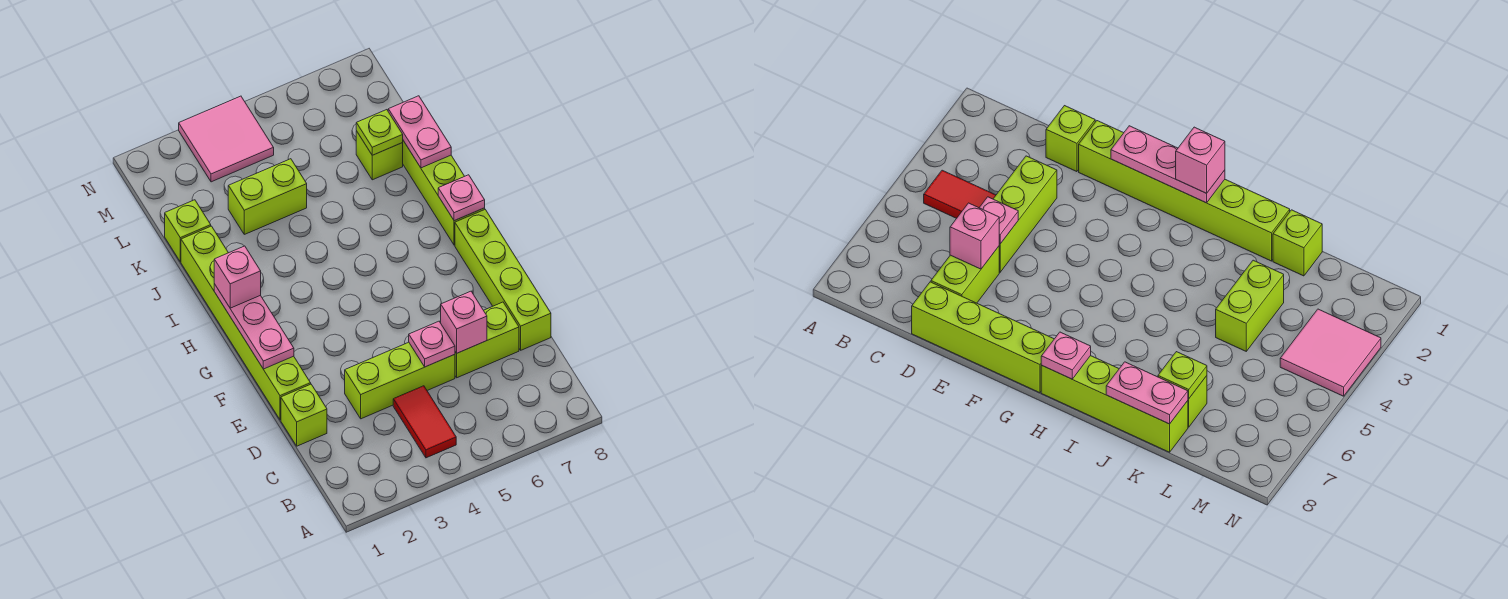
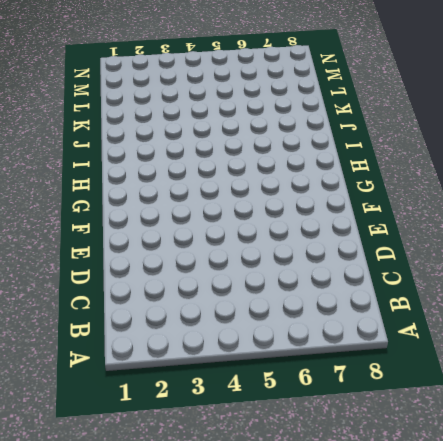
none -> red tile B4:C4 level 1
none -> lime brick D1 level 1
none -> lime brick D3:D5 level 1

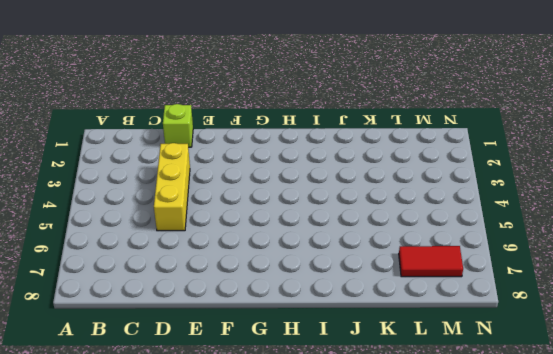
yellow brick D3:D5 level 1 -> lime brick D3:D5 level 1
red tile L7:M7 level 1 -> red tile B4:C4 level 1
none -> lime brick D6:D7 level 1
none -> lime brick D8:G8 level 1
none -> lime brick E1:J1 level 1

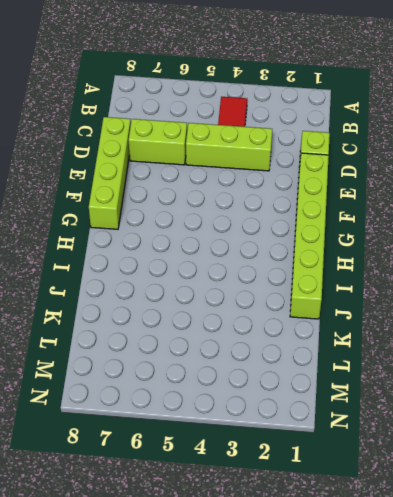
none -> lime brick H8:K8 level 1
none -> lime brick K1 level 1
none -> lime brick K3:K4 level 1

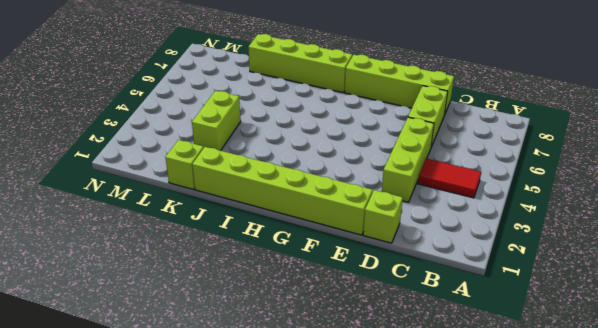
none -> lime brick K7 level 1
none -> pink tile M3:N4 level 1
none -> pink plate D5 level 2

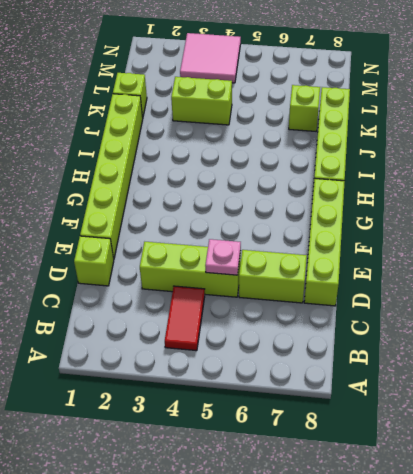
none -> pink brick D6 level 2
none -> pink plate F1:H1 level 2
none -> pink plate H8 level 2

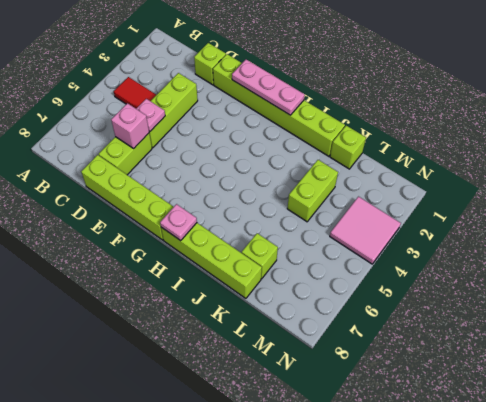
none -> pink plate J8:K8 level 2
none -> lime plate K7 level 2
none -> pink brick H1 level 3

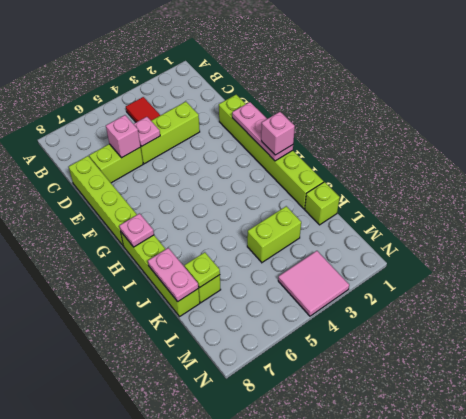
none -> lime brick D1 level 1

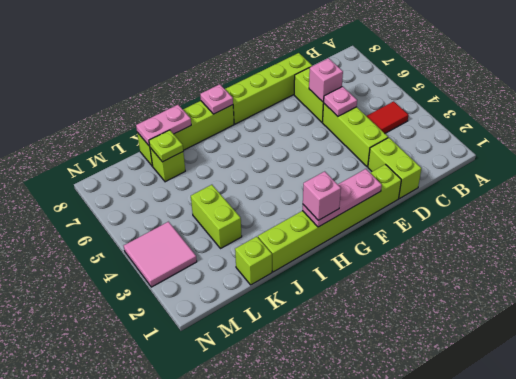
lime brick D1:D2 level 1 -> lime brick D1 level 1

